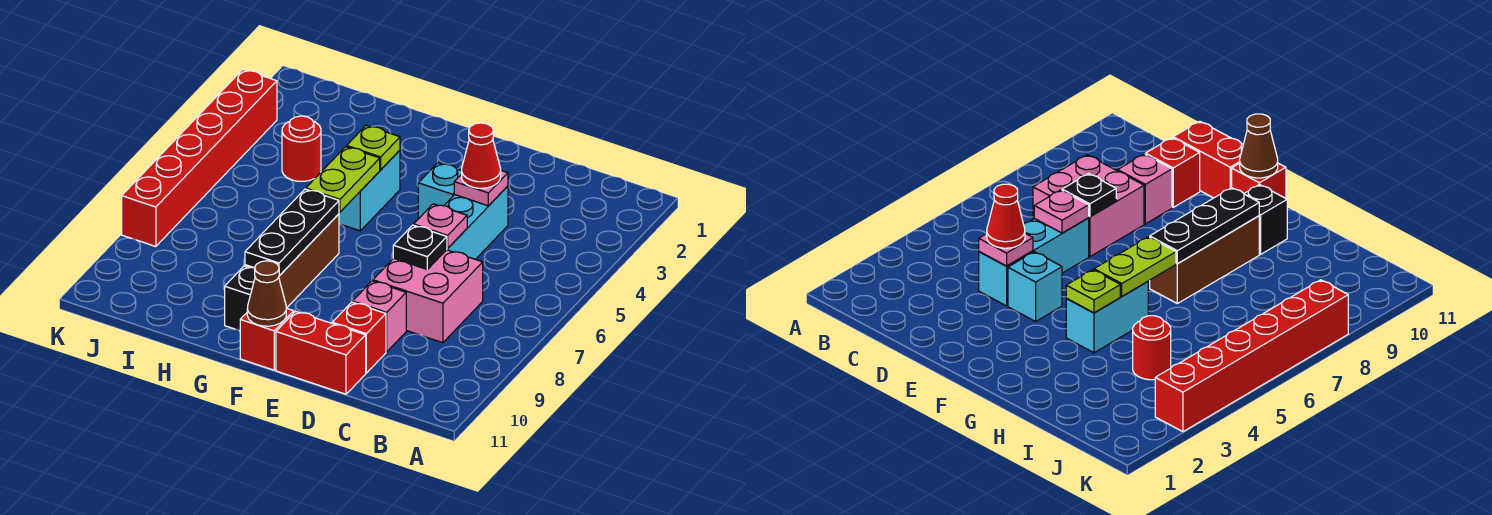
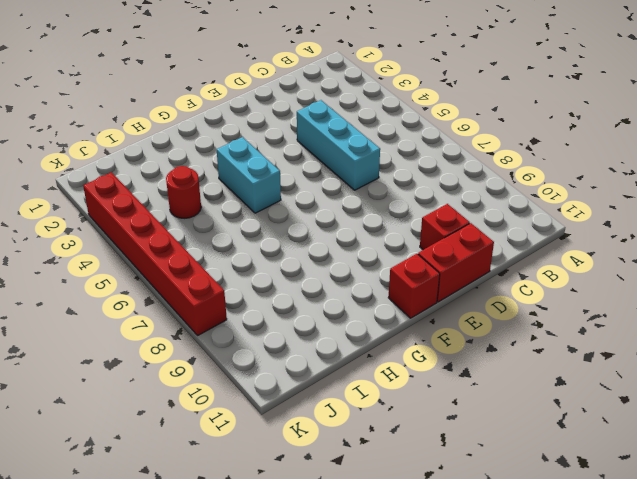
none -> pink brick C7:D8 level 1
none -> pink brick D9 level 1
none -> cyan brick E4 level 1

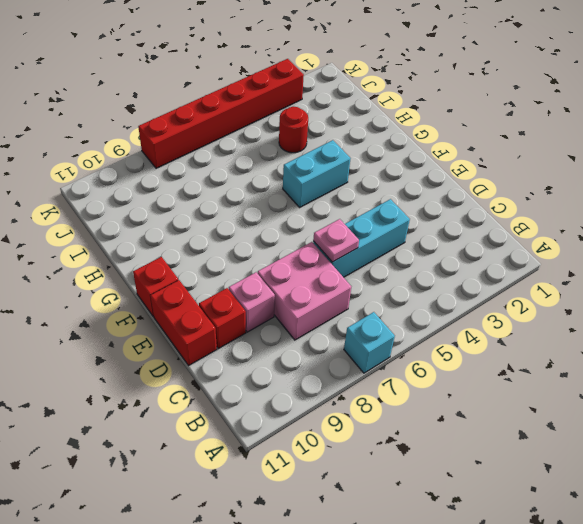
cyan brick A7 level 1 -> cyan brick E4 level 1
none -> brown brick G7:G9 level 1
none -> black brick G10 level 1
none -> pink plate D4 level 2

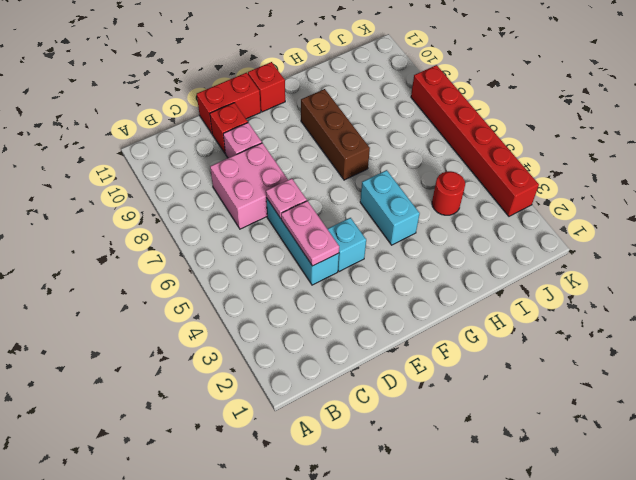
pink plate D4:D5 level 2 -> pink plate D4 level 2
none -> black brick G10 level 1
none -> black plate D7 level 2
none -> brown cone F11 level 2

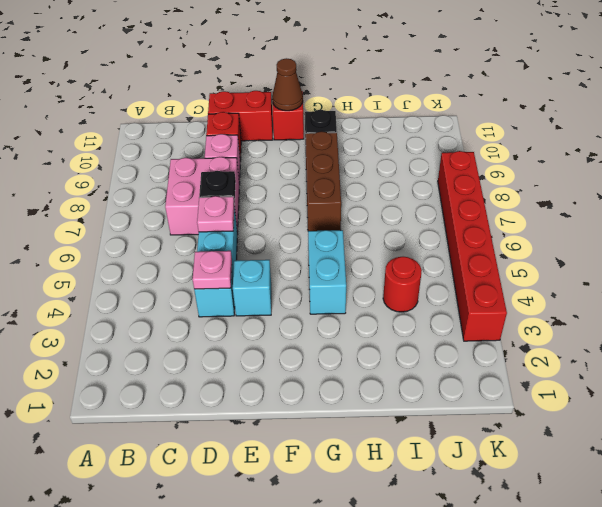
none -> lime plate G4 level 2
none -> lime plate G5:G6 level 2
none -> black plate G7:G9 level 2

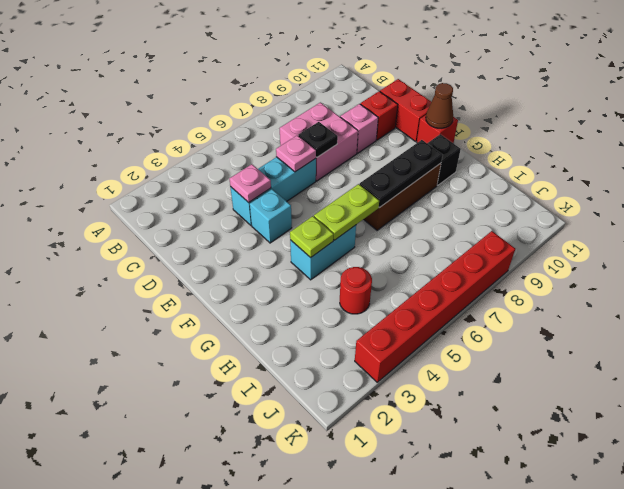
none -> red cone D4 level 3

